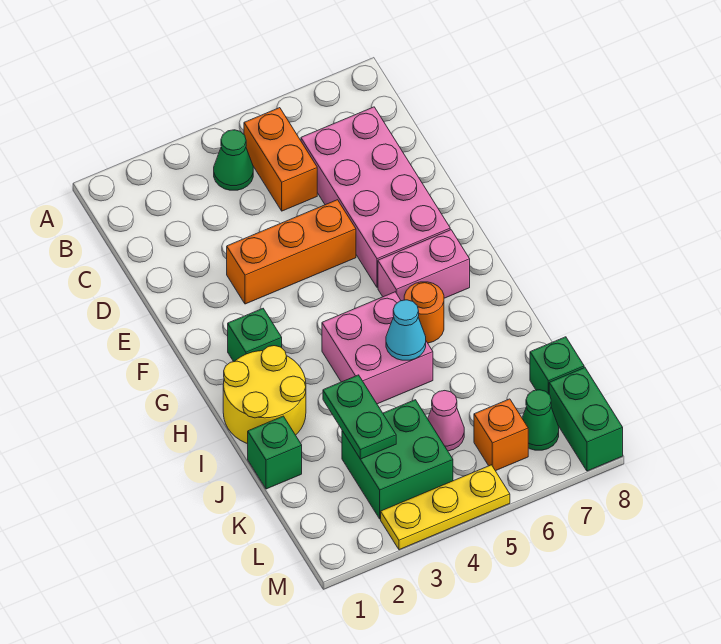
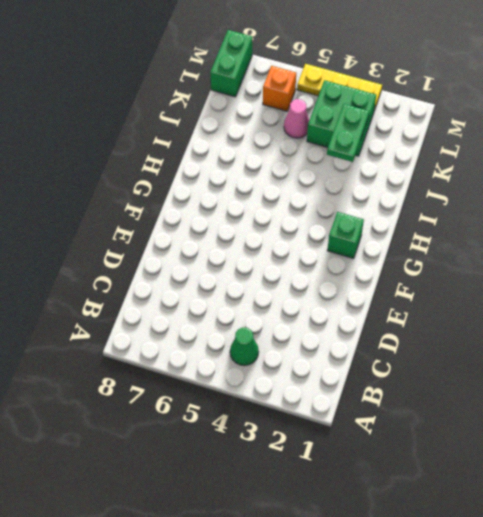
none -> orange brick B5:C5 level 1
none -> pink brick C6:F7 level 1
none -> orange brick E3:E5 level 1

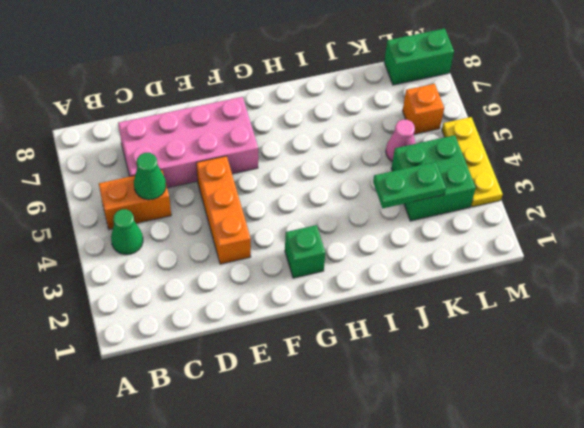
green cone C5 level 2 -> green cone L7 level 1
none -> pink brick G6:G7 level 1
none -> yellow round brick H1:I2 level 1
none -> pink brick H4:I5 level 1

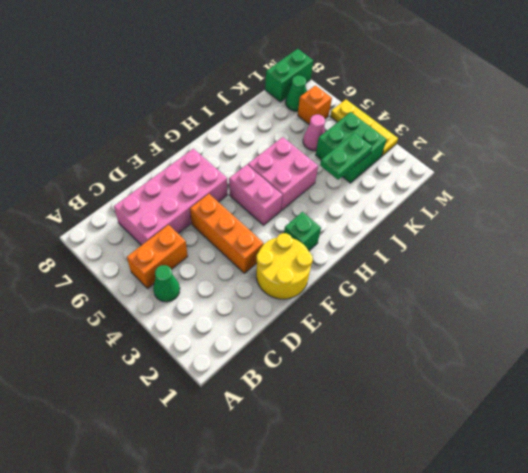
yellow round brick E1:F2 level 1 -> yellow round brick H1:I2 level 1
pink brick G4:G5 level 1 -> pink brick G6:G7 level 1
none -> orange round brick H6 level 1
none -> green brick J1 level 1
none -> green brick K8 level 1

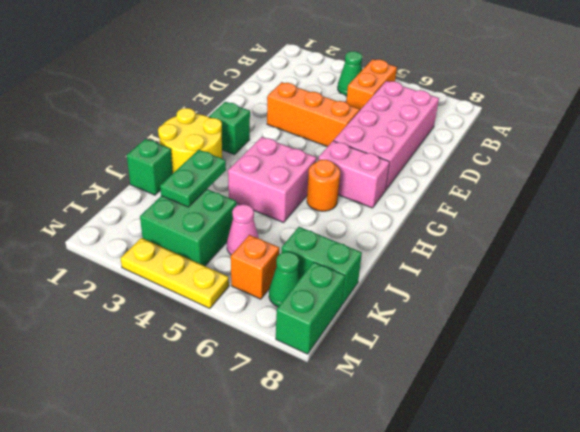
green brick K7:K8 level 1 -> green brick K8 level 1
none -> cyan cone I5 level 2

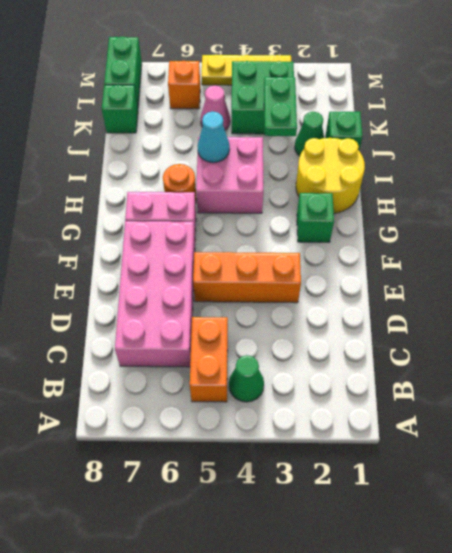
green cone J2 level 1 -> green cone L7 level 1

